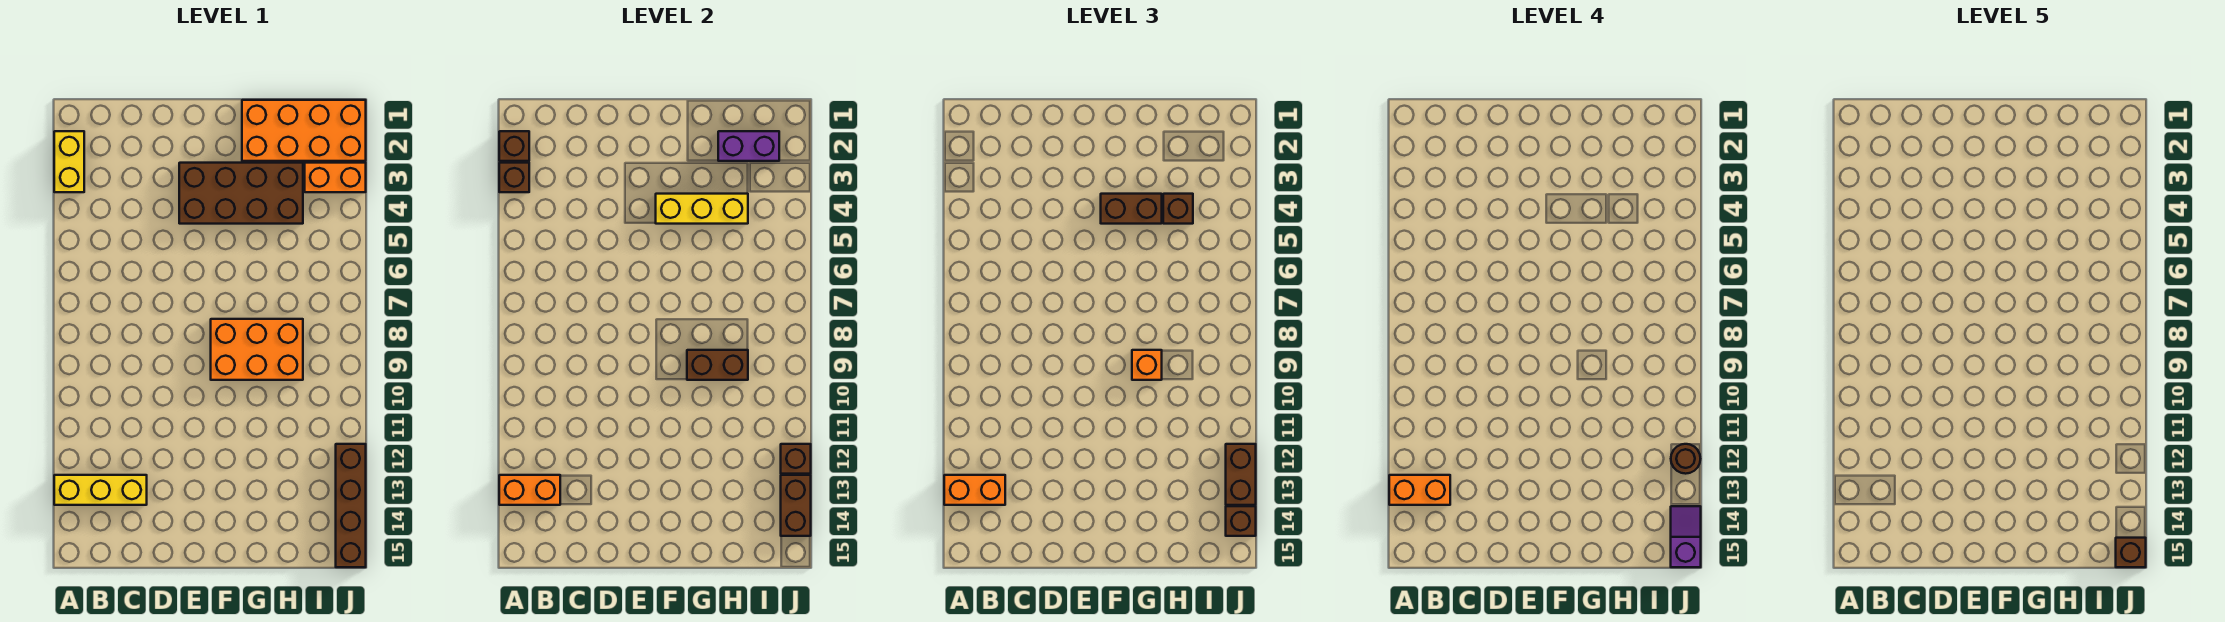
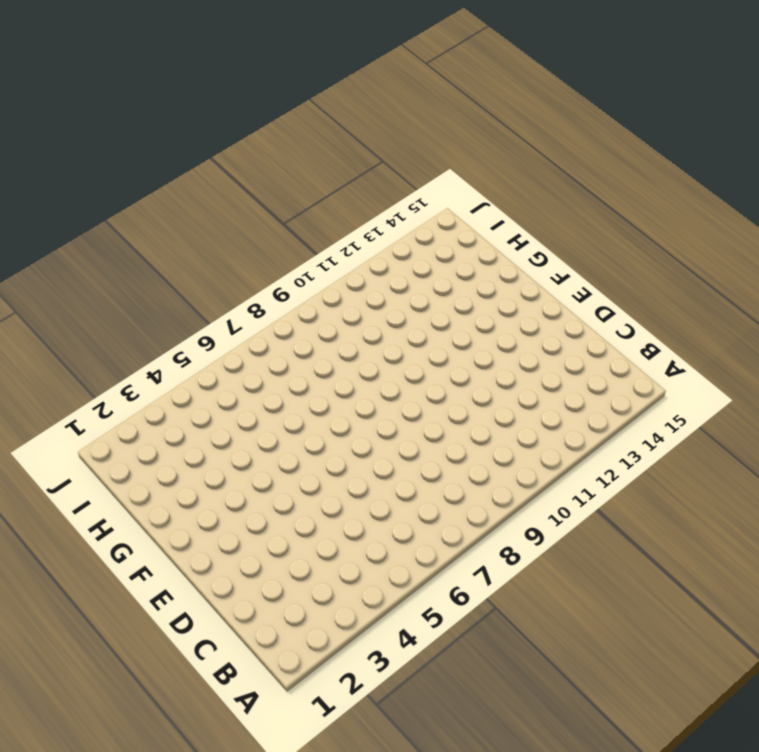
none -> yellow brick A2:A3 level 1
none -> yellow brick A13:C13 level 1
none -> brown brick E3:H4 level 1

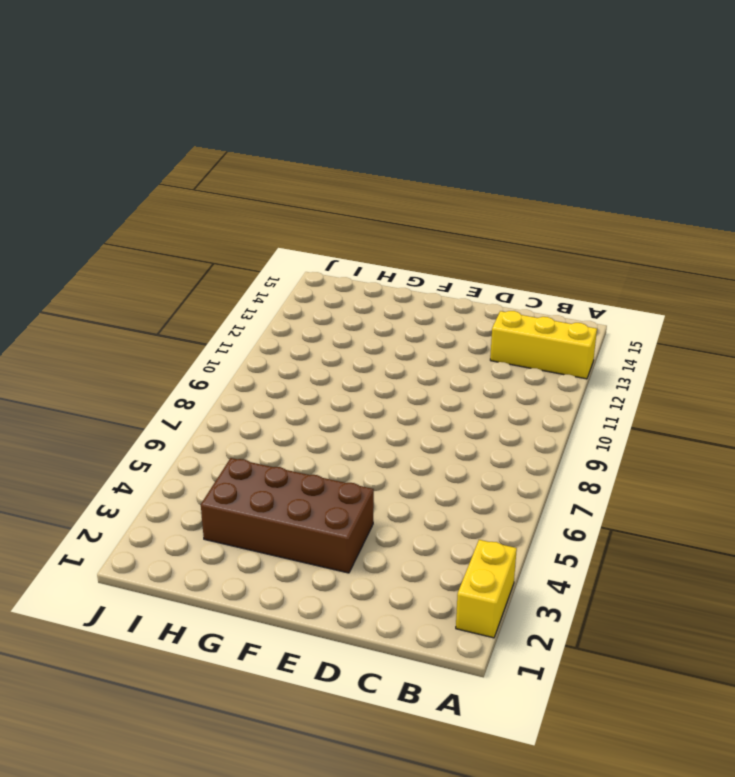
none -> orange brick F8:H9 level 1
none -> orange brick G1:J2 level 1
none -> orange brick I3:J3 level 1

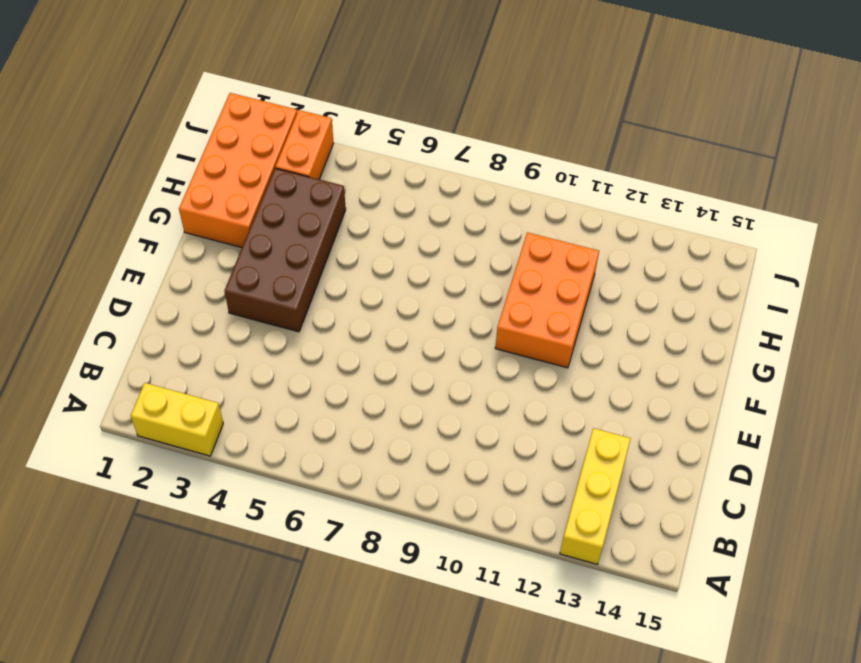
orange brick F10:H11 level 1 -> orange brick F8:H9 level 1
none -> brown brick J12:J15 level 1
none -> brown brick A2 level 2
none -> brown brick A3 level 2

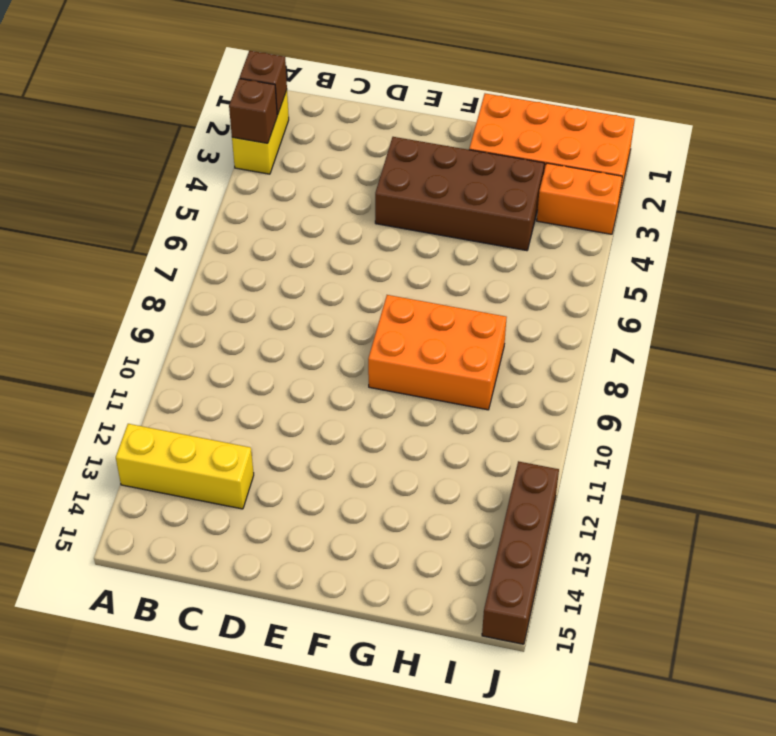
none -> orange brick A13:B13 level 2
none -> yellow brick F4:H4 level 2
none -> brown brick G9:H9 level 2

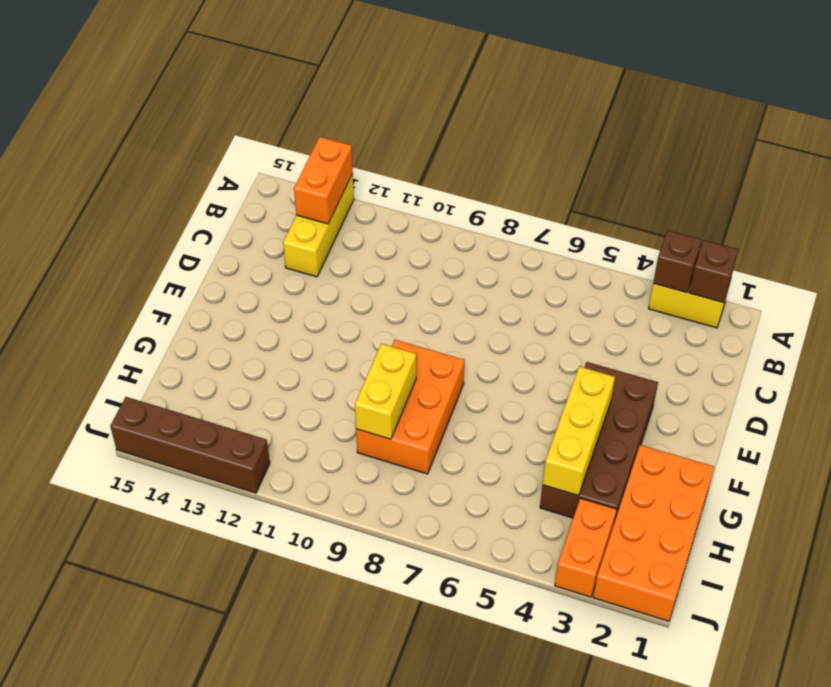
yellow brick G9:H9 level 2 -> brown brick G9:H9 level 2
none -> purple brick H2:I2 level 2
none -> brown brick J12 level 2
none -> brown brick J13:J14 level 2

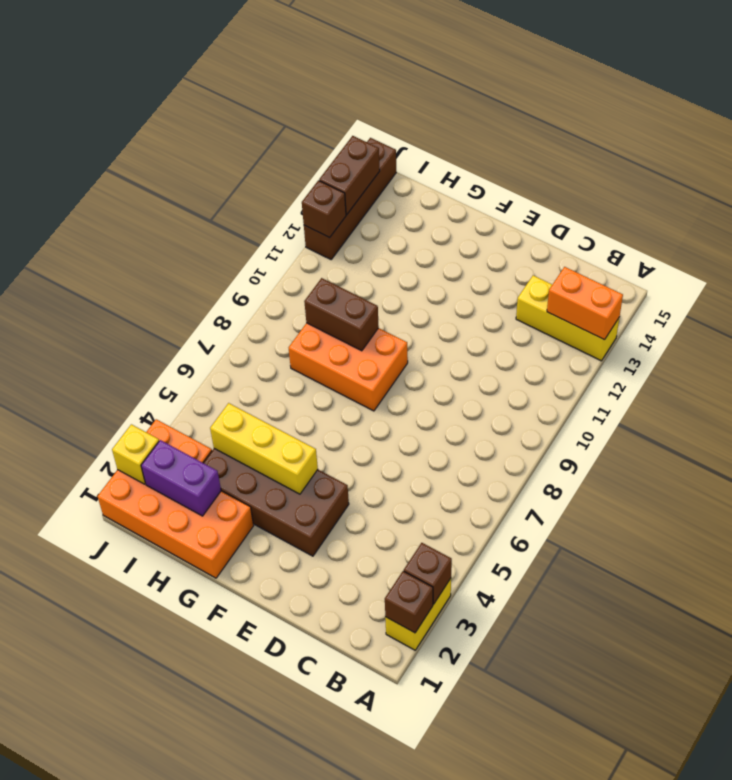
yellow brick J2 level 2 -> none
none -> orange brick A13:B13 level 3
none -> brown brick F4:G4 level 3
none -> orange brick G9 level 3

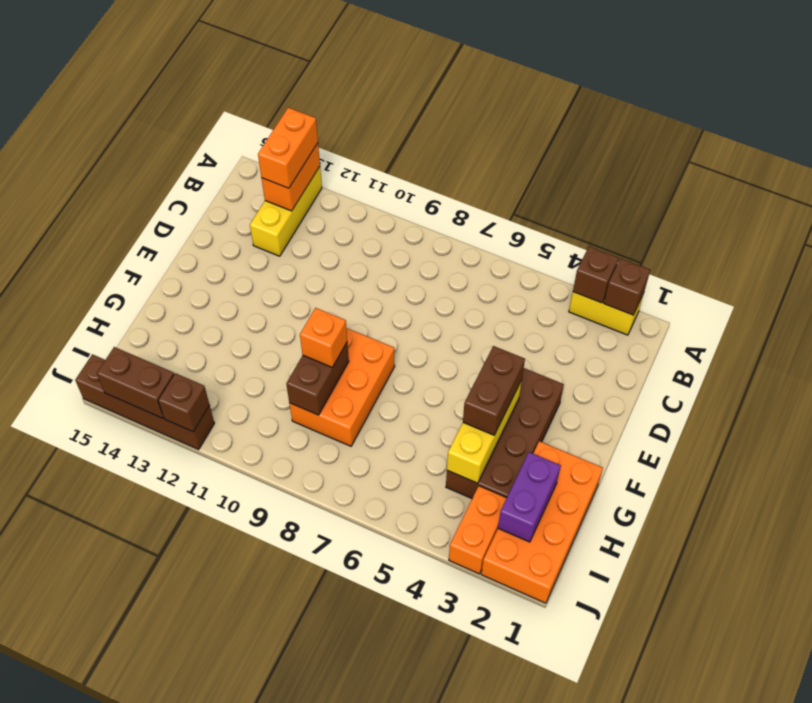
none -> brown brick H4 level 3
none -> brown brick J12:J13 level 3
none -> brown brick J14 level 3

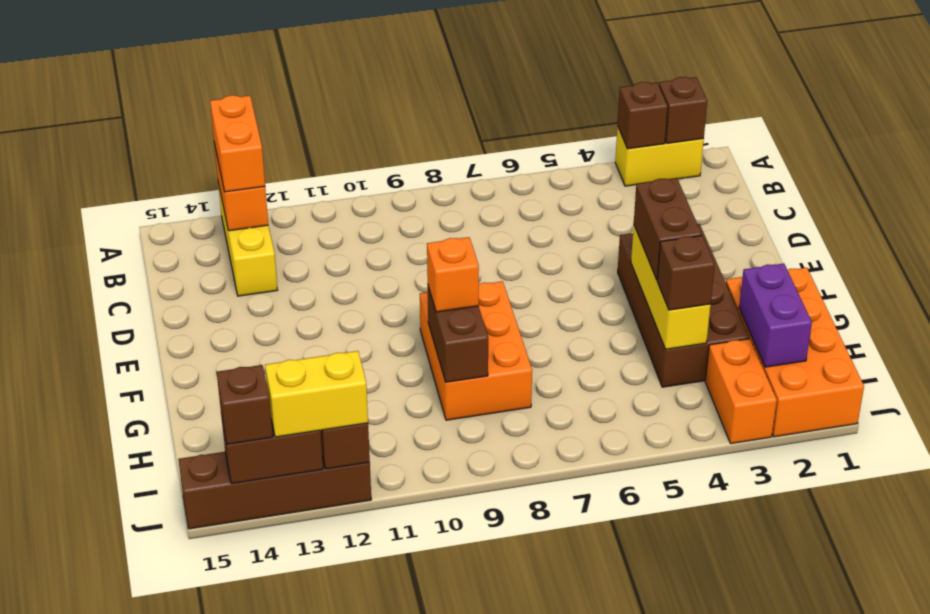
yellow brick J12:J13 level 3 -> brown brick J12:J13 level 3
none -> orange brick A13:B13 level 4
none -> brown round brick J12 level 4
none -> purple slope J14:J15 level 4 top 15

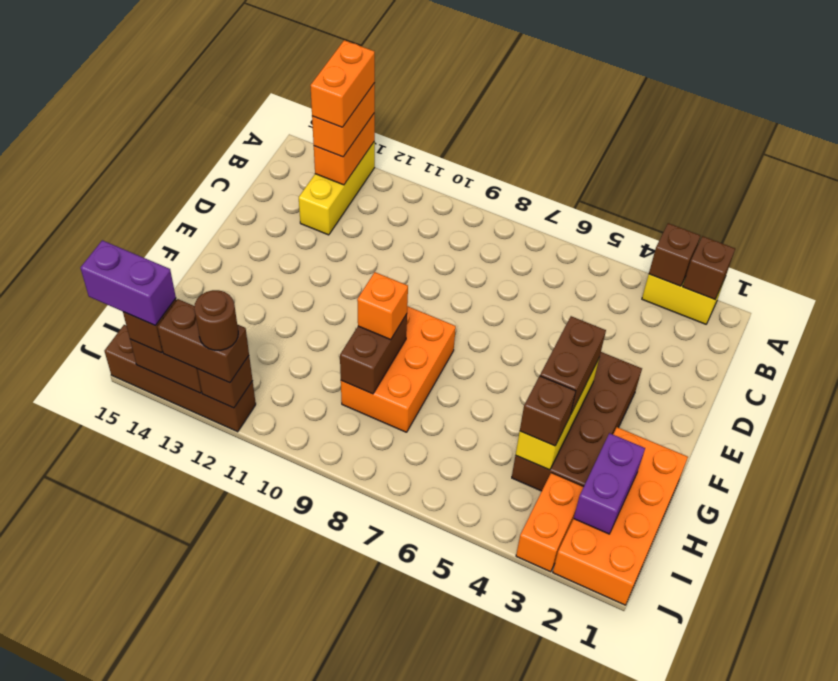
purple brick J14:J15 level 4 -> purple slope J14:J15 level 4 top 15
none -> brown brick J15 level 5

